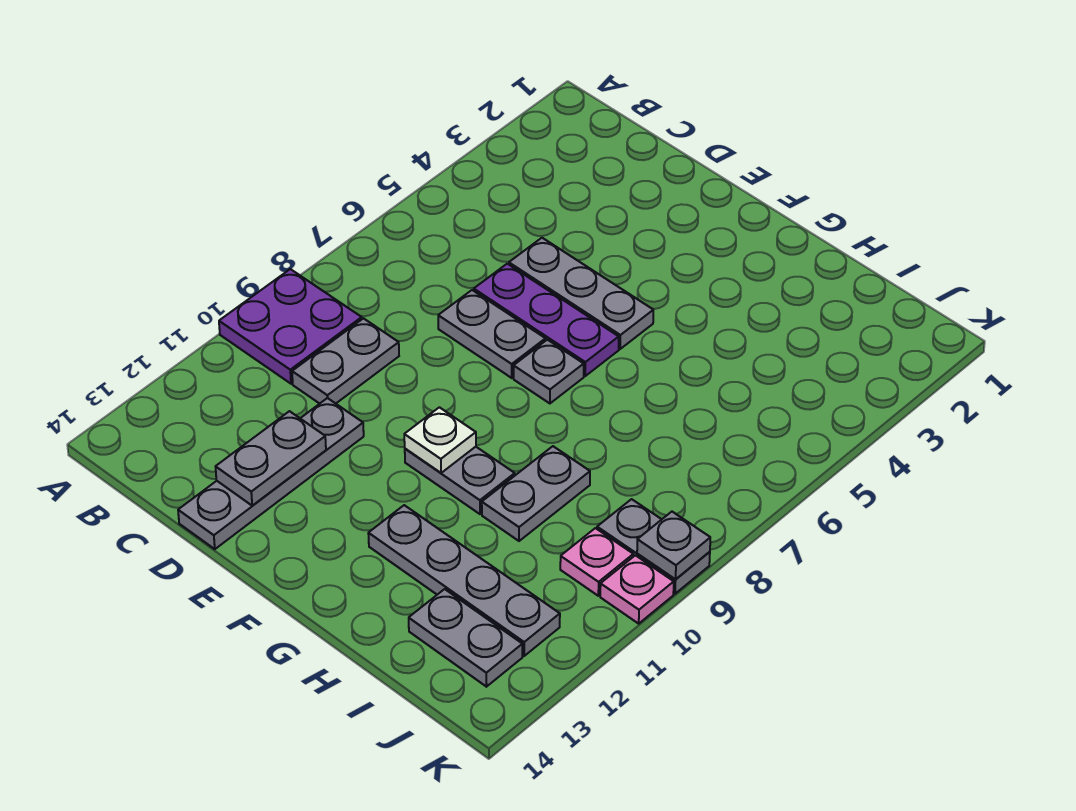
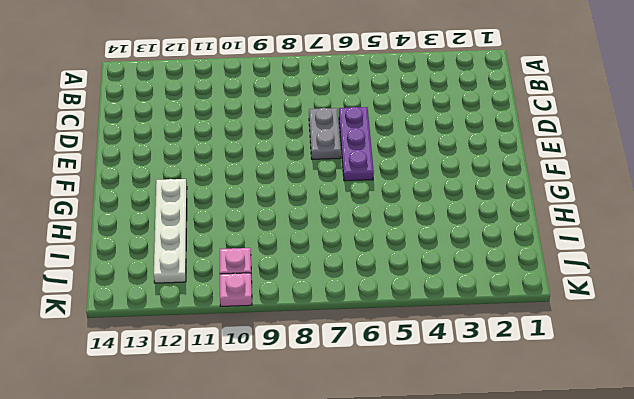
white plate G12:J12 level 1 -> grey plate G12:J12 level 1
none -> purple plate A9:B10 level 1
none -> grey plate C9:C10 level 1
none -> grey plate D5:F5 level 1

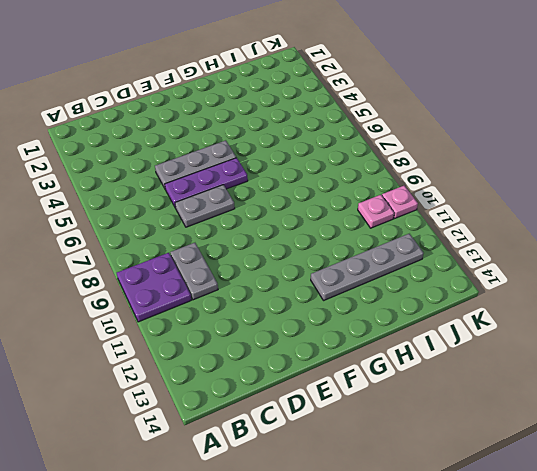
none -> grey plate D11:D14 level 1
none -> grey plate F7 level 1
none -> grey plate F10:G10 level 1

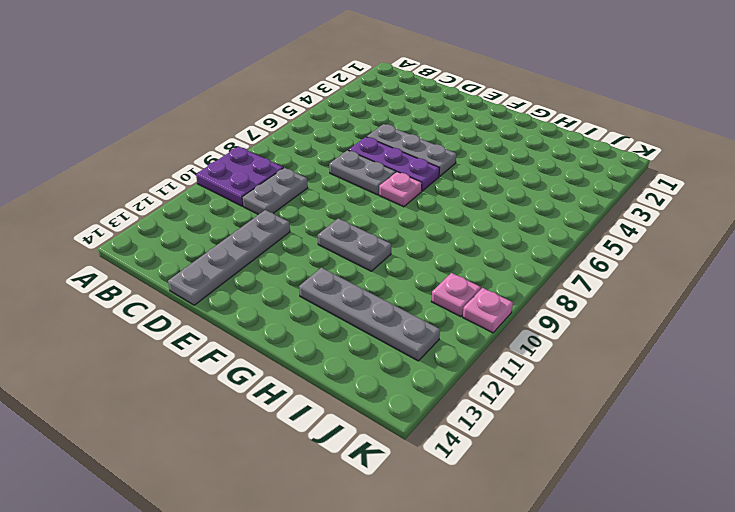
pink plate F7 level 1 -> grey plate F7 level 1
none -> grey plate H9:H10 level 1
none -> grey plate I13:J13 level 1
none -> grey plate J9:K9 level 1

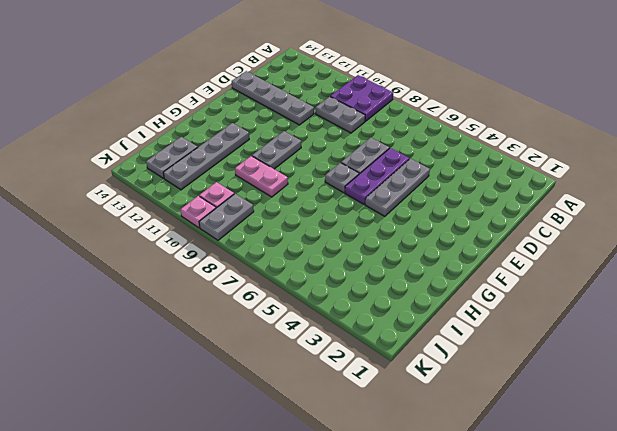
pink plate H9:H10 level 1 -> grey plate H9:H10 level 1
none -> grey plate D12:D13 level 2
none -> white plate F10 level 2
none -> grey plate K9 level 2

